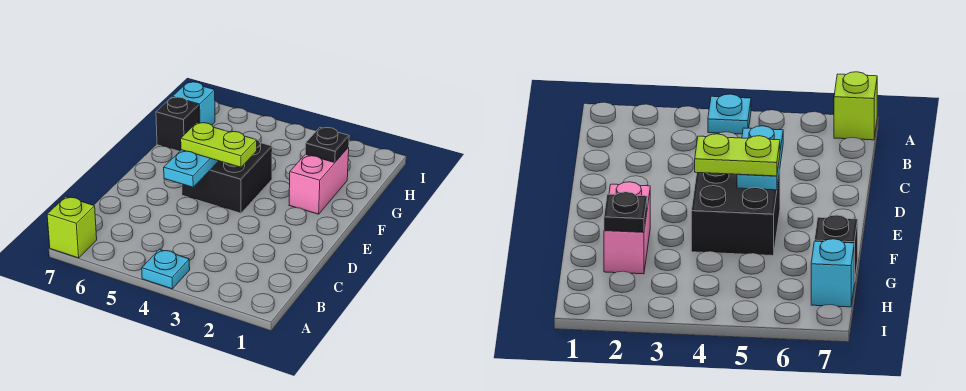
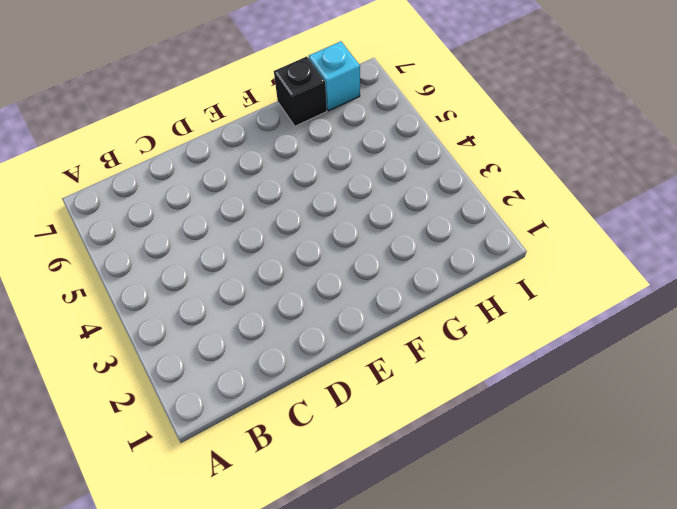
none -> cyan plate A4 level 1
none -> lime brick A7 level 1

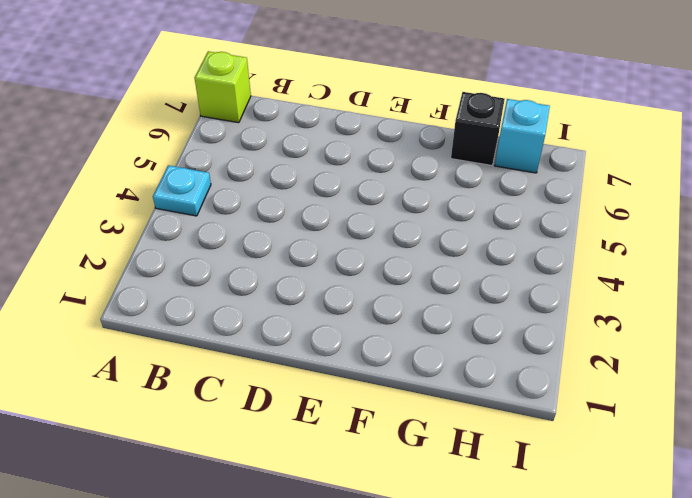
none -> black brick E4:F5 level 1
none -> pink brick F2:G2 level 1

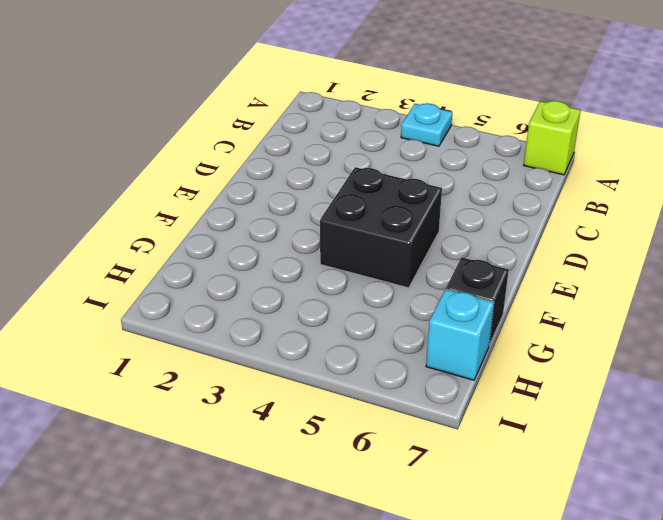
none -> pink brick F2:G2 level 1
none -> cyan plate D5:E5 level 2

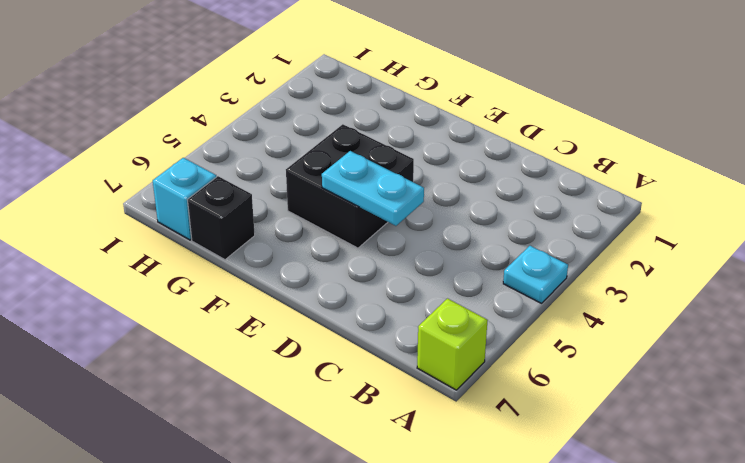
none -> pink brick F2:G2 level 1
none -> black plate G2 level 2

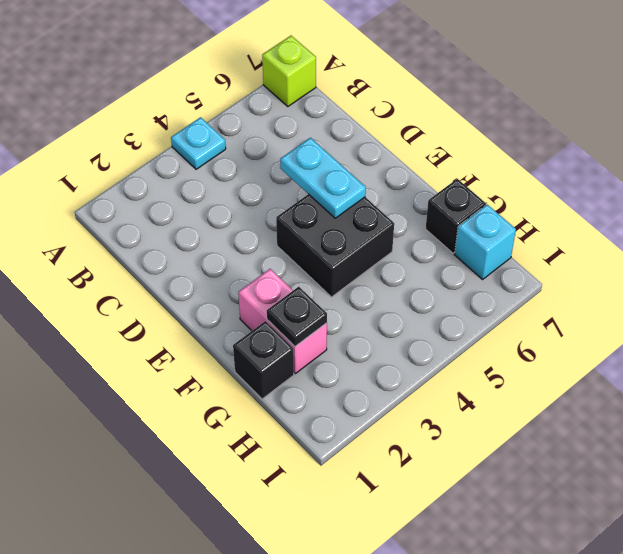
black brick G1 level 1 -> none
none -> lime plate E4:E5 level 3

